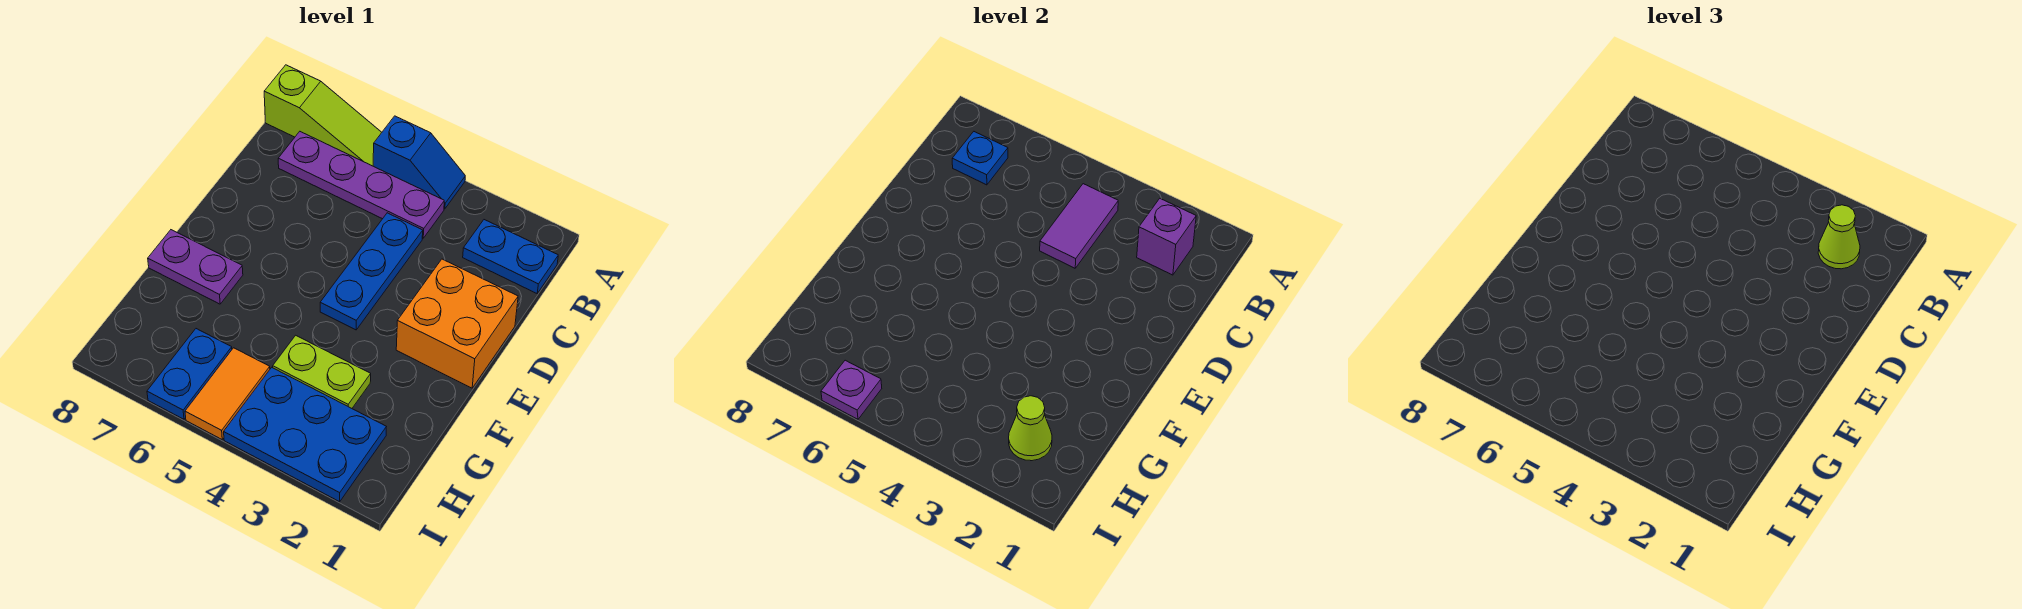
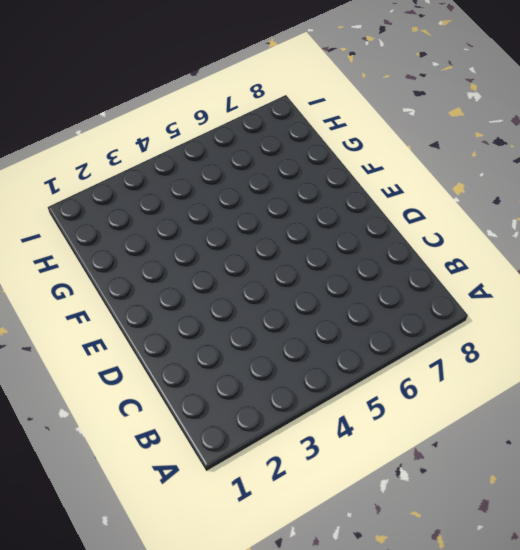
none -> blue slope A4:A5 level 1 top 5
none -> lime slope A6:A8 level 1 top 8
none -> blue plate B1:B2 level 1

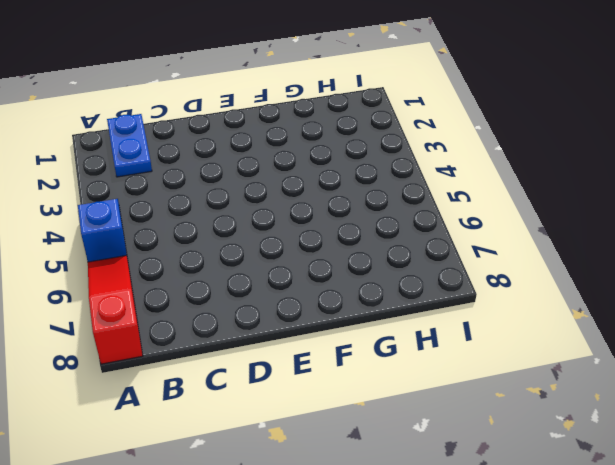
red slope A6:A8 level 1 top 8 -> lime slope A6:A8 level 1 top 8
none -> purple plate B4:B7 level 1
none -> blue plate C4:E4 level 1
none -> orange brick D1:E2 level 1

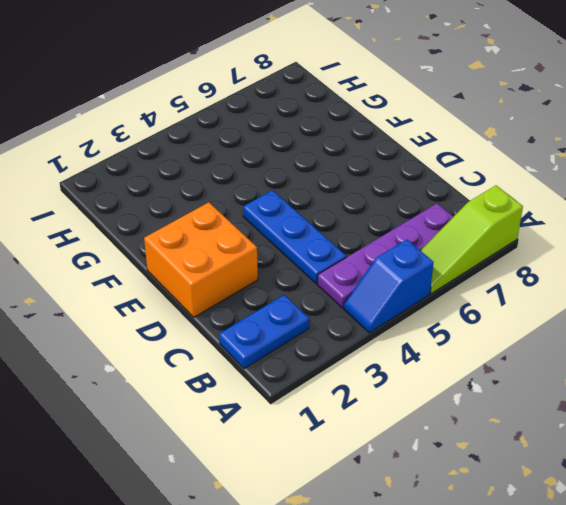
none -> purple plate F7:F8 level 1
none -> lime plate G3:G4 level 1
none -> blue plate H2:I4 level 1

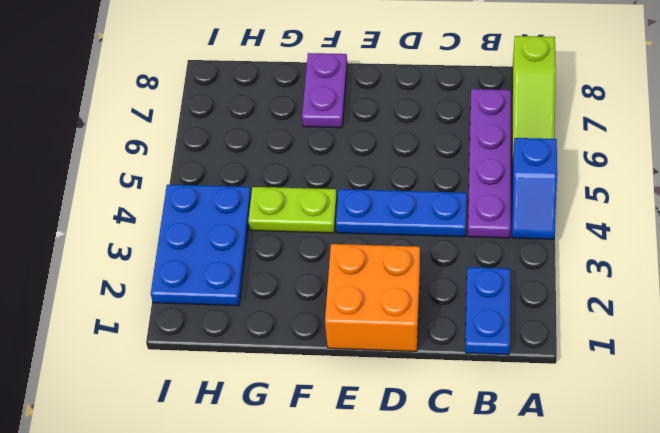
lime plate F4:G4 level 1 -> lime plate G3:G4 level 1
none -> orange tile H5:I5 level 1
none -> blue plate H6:I6 level 1
none -> purple brick B2 level 2

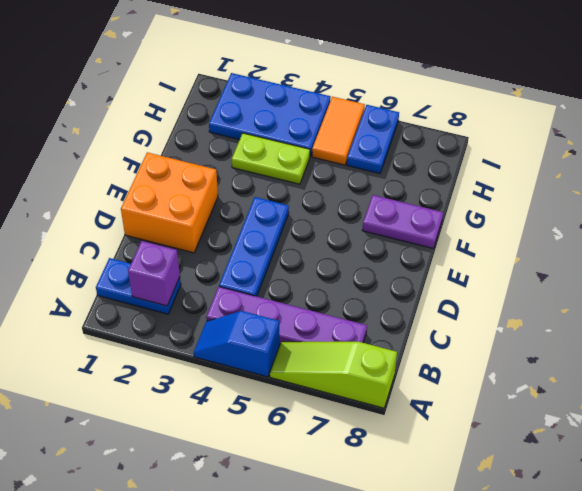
none -> purple tile B4:C4 level 2
none -> blue plate B7 level 2
none -> lime cone H2 level 2

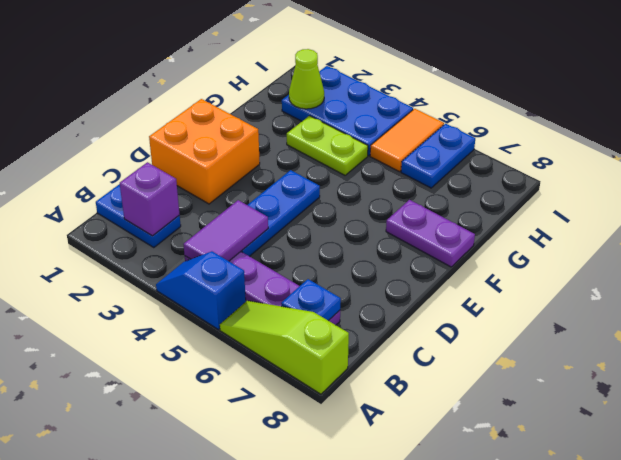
none -> purple plate I6 level 2
none -> lime cone B2 level 3

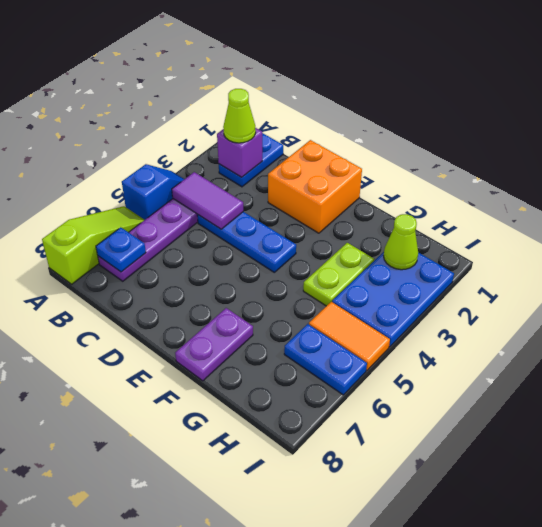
none -> purple plate I6 level 2

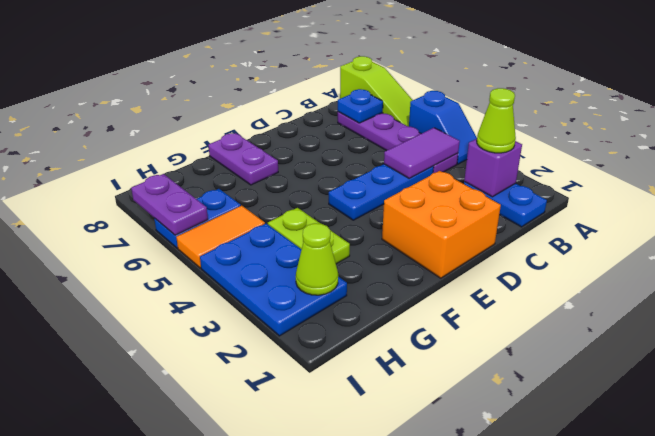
purple plate I6:I7 level 2 -> purple plate I6 level 2

